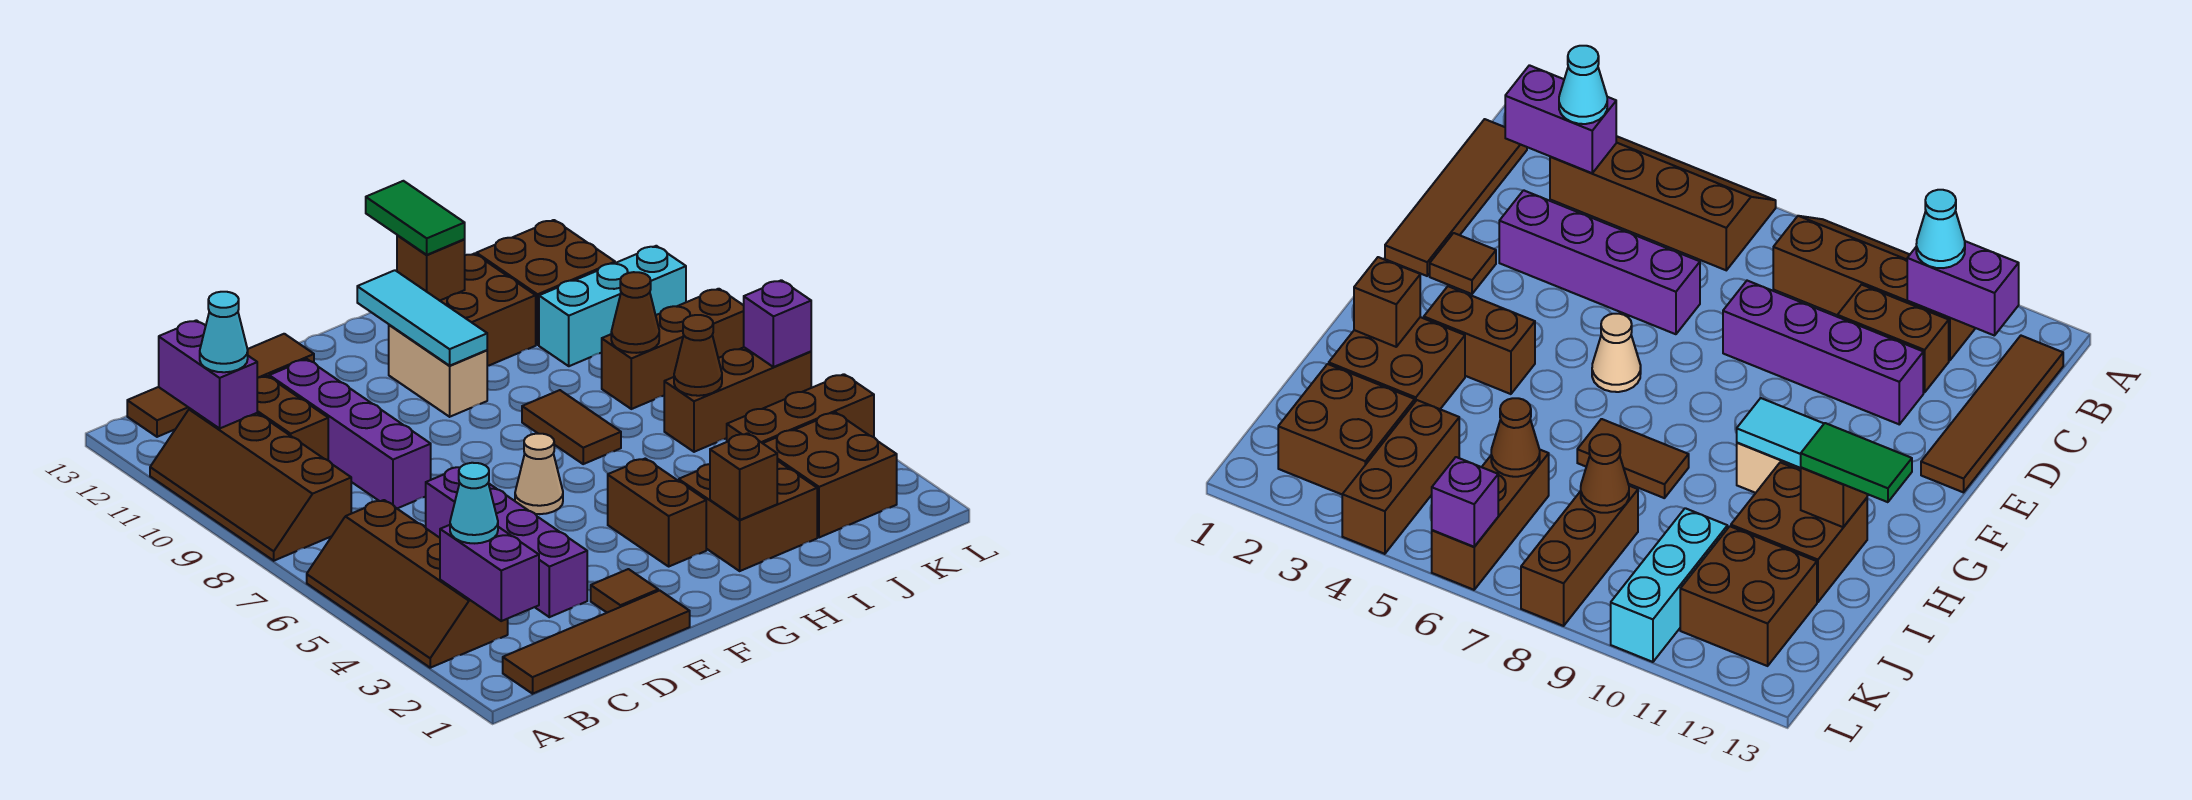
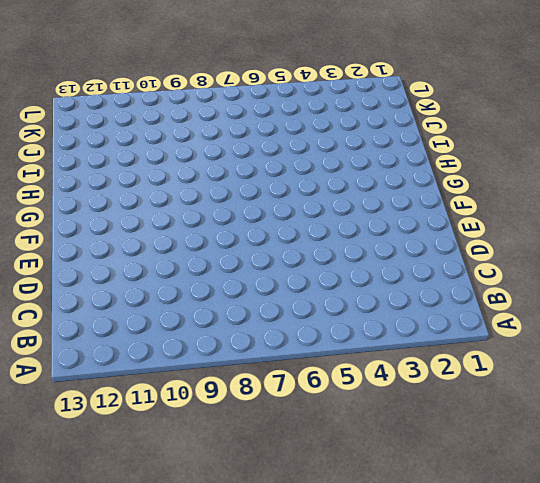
none -> brown slope A3:B6 level 1 top B
none -> brown slope A8:B11 level 1 top B
none -> brown tile B1:E1 level 1
none -> brown tile B13:E13 level 1

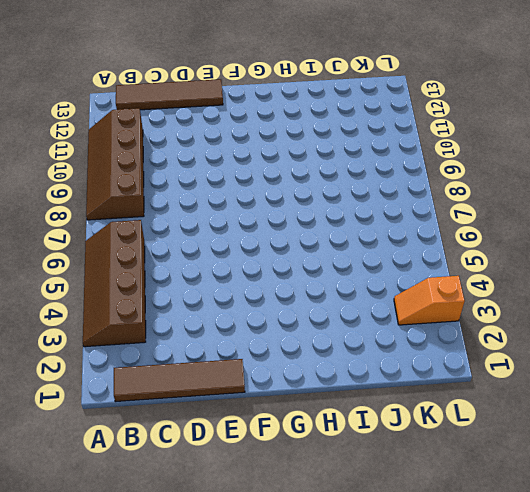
orange slope K3:L3 level 1 top L -> brown brick J2:K3 level 1
none -> brown brick C10:C11 level 1
none -> purple brick D3:D6 level 1
none -> purple brick D8:D11 level 1
none -> brown tile E2 level 1

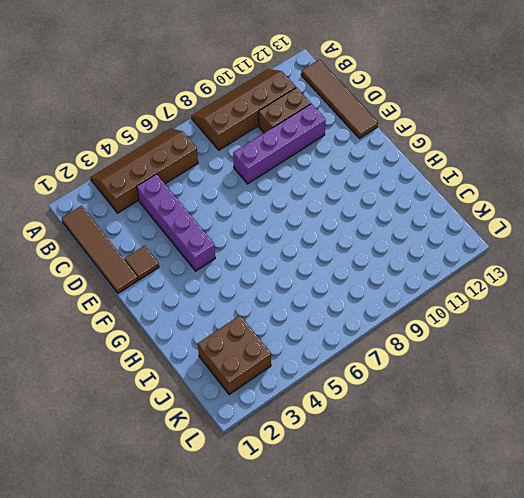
purple brick C4:F4 level 1 -> purple brick D3:D6 level 1
none -> tan cone F6 level 1
none -> brown brick G3:G4 level 1
none -> tan brick G10:G11 level 1
none -> brown brick H2:I3 level 1

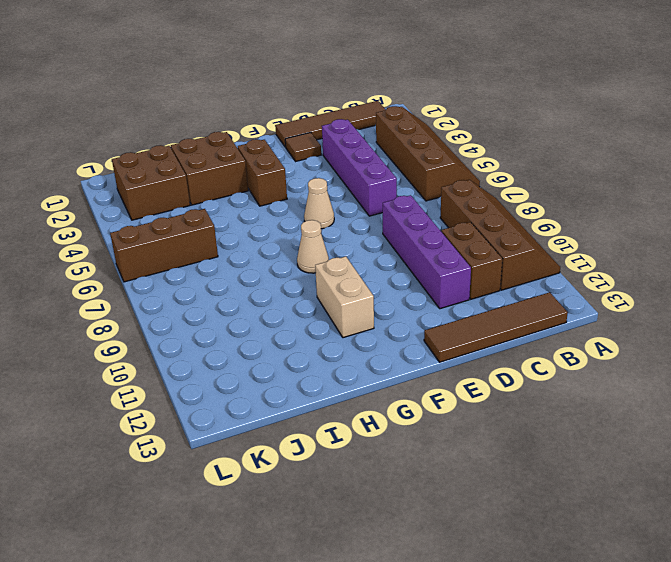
tan cone G8 level 1 -> none
none -> brown tile H7:H8 level 1
none -> brown brick H11:I12 level 1
none -> brown brick J4:L4 level 1
none -> brown brick J8:L8 level 1

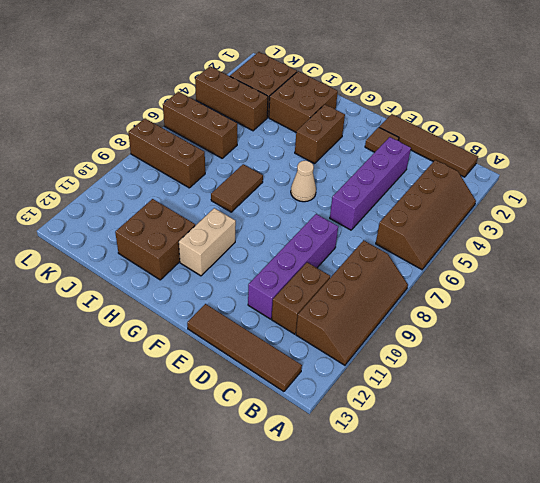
none -> cyan brick J10:L10 level 1
none -> brown brick J11:K12 level 1
none -> purple brick B2:B3 level 2
none -> purple brick B11:B12 level 2

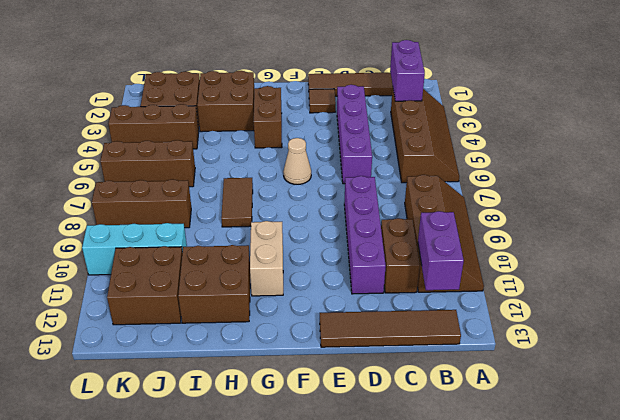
none -> cyan tile G10:G12 level 2
none -> brown brick H2 level 2
none -> brown brick H12 level 2
none -> brown cone J6 level 2

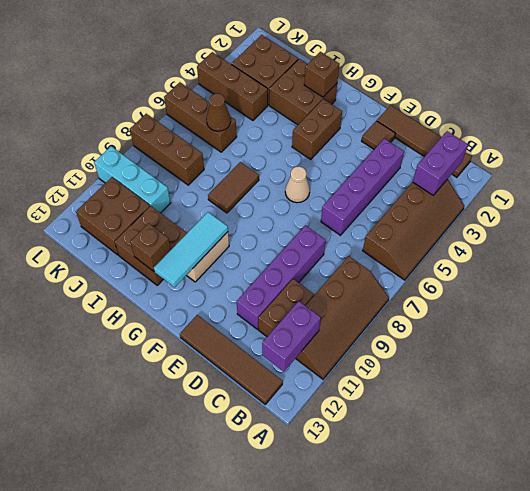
none -> brown cone J8 level 2
none -> purple brick L6 level 2
none -> cyan cone B3 level 3
none -> cyan cone B11 level 3

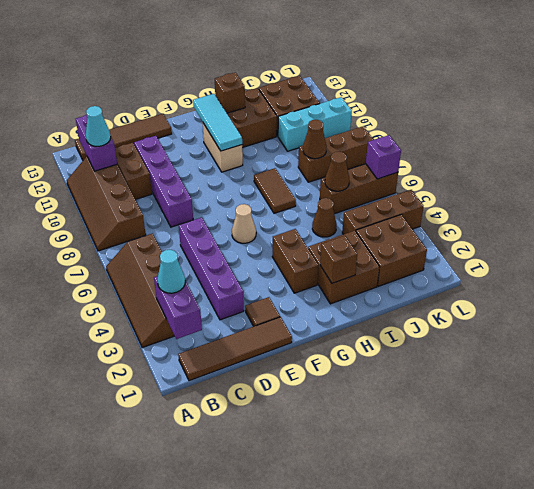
brown cone I5 level 1 -> none
none -> green tile H12:H13 level 3

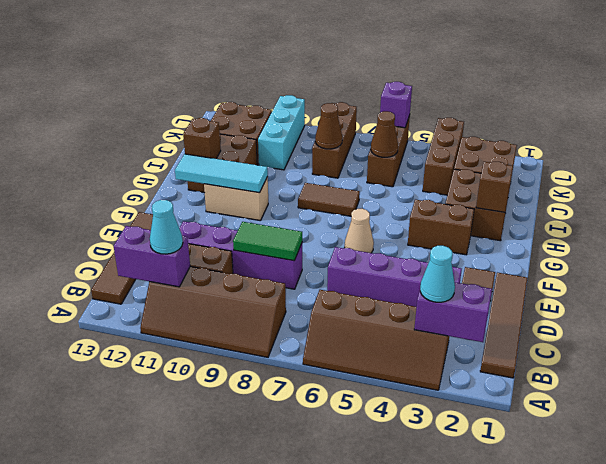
green tile D8:D9 level 2 -> green tile H12:H13 level 3

